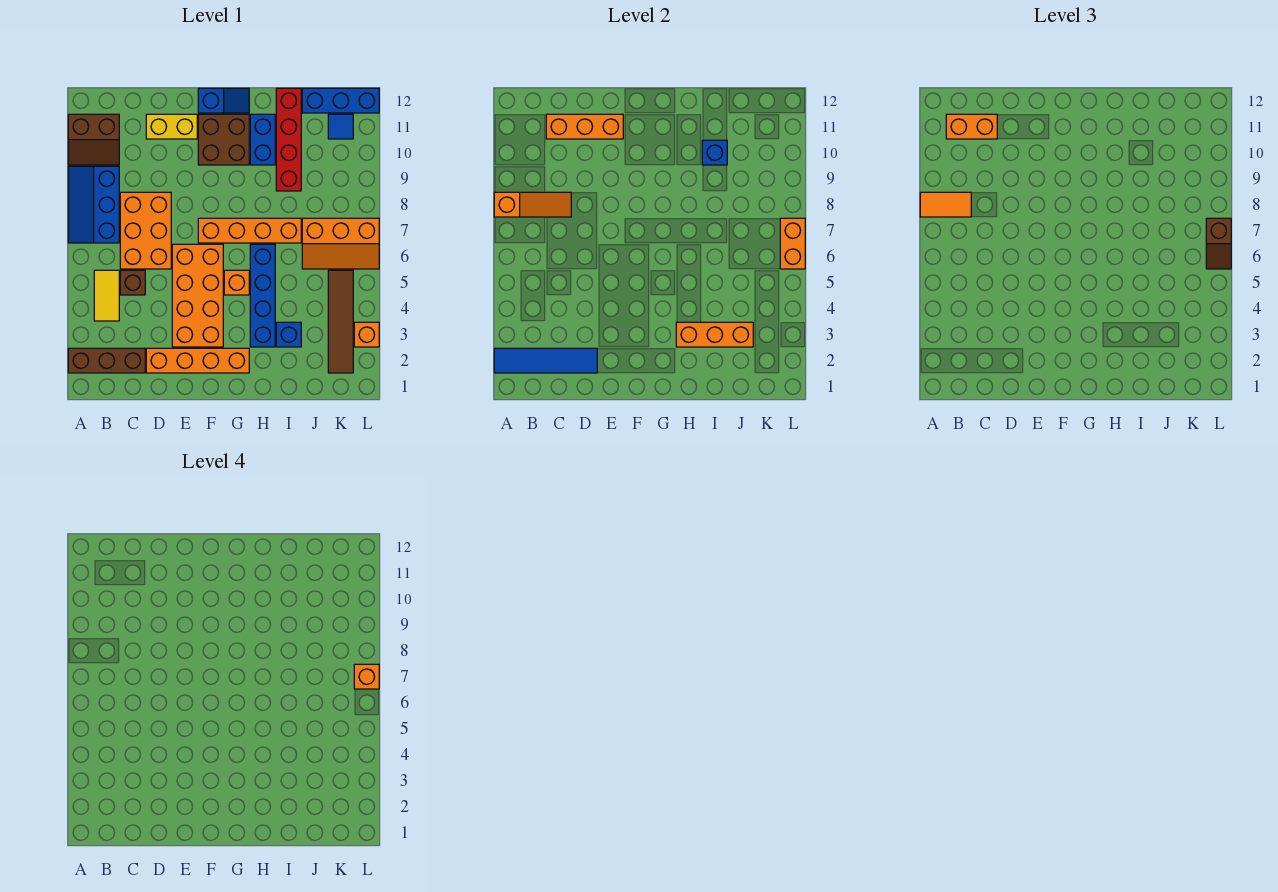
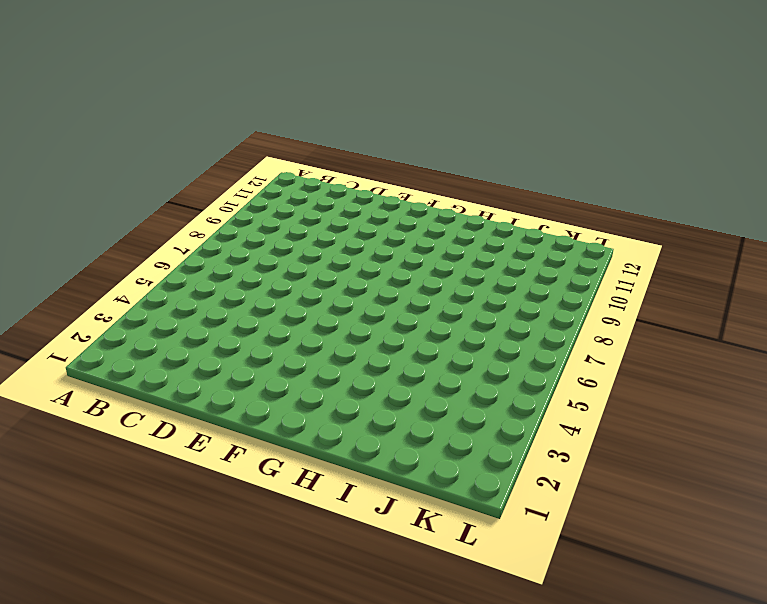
none -> brown brick A2:C2 level 1
none -> blue slope A7:B9 level 1 top B
none -> brown slope A10:B11 level 1 top 11
none -> yellow tile B4:B5 level 1

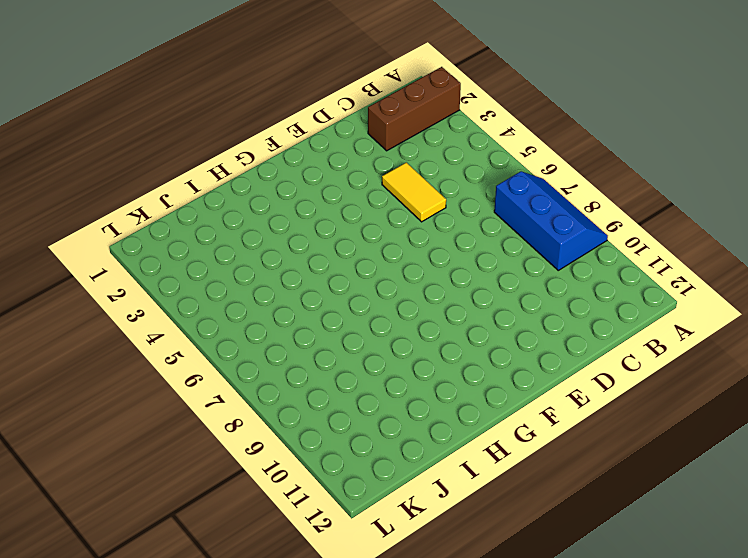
yellow tile D4:D5 level 1 -> yellow tile B4:B5 level 1
none -> brown slope A10:B11 level 1 top 11
none -> brown brick C5 level 1
none -> orange brick C6:D8 level 1
none -> orange brick D2:G2 level 1

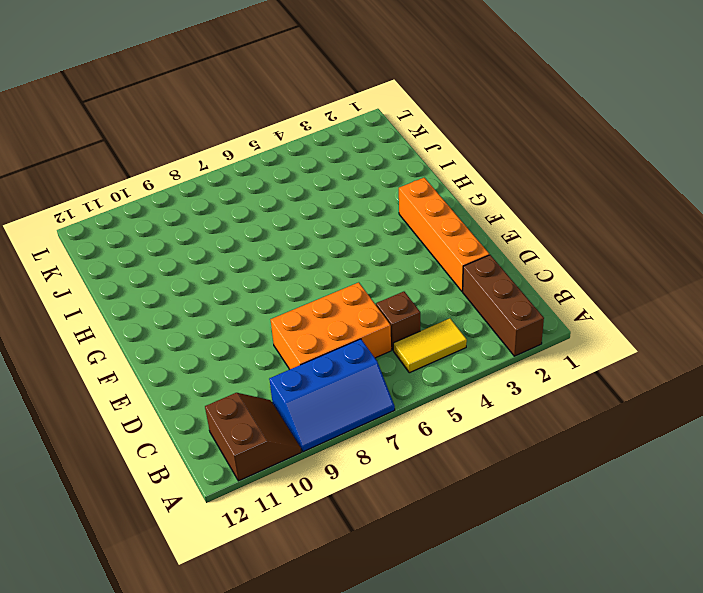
none -> yellow brick D11:E11 level 1
none -> orange brick E3:F6 level 1
none -> orange brick F7:I7 level 1
none -> brown brick F10:G11 level 1

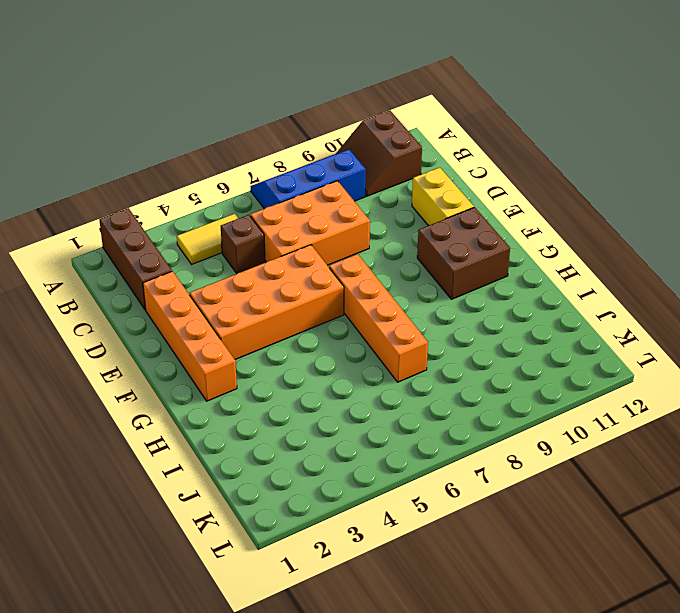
none -> blue slope F12:G12 level 1 top F
none -> orange brick G5 level 1
none -> blue brick H3:H6 level 1
none -> blue brick H10:H11 level 1

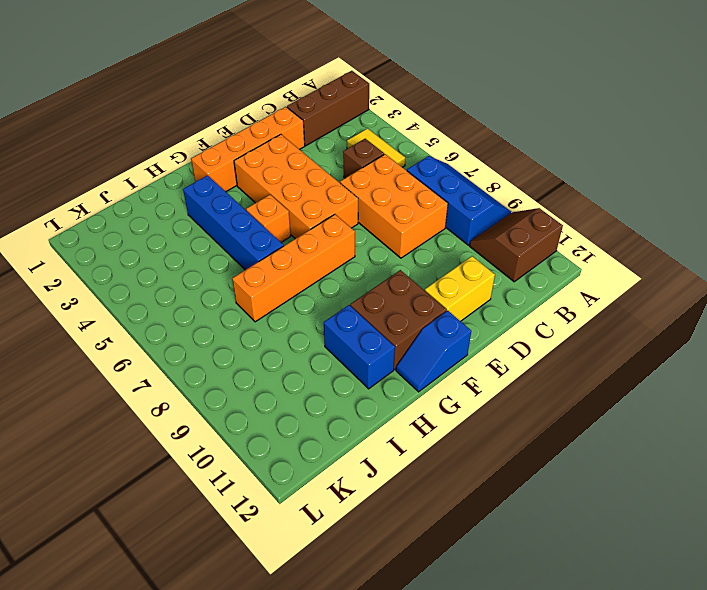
none -> blue brick I3 level 1
none -> red brick I9:I12 level 1
none -> orange slope J6:L7 level 1 top 7
none -> blue brick J12:L12 level 1

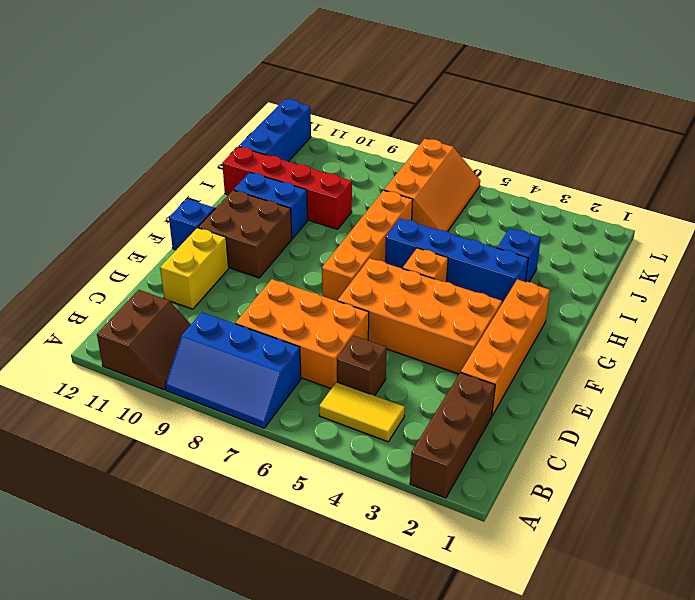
none -> brown tile K2:K5 level 1
none -> blue tile K11 level 1
none -> orange brick L3 level 1
none -> blue tile A2:D2 level 2

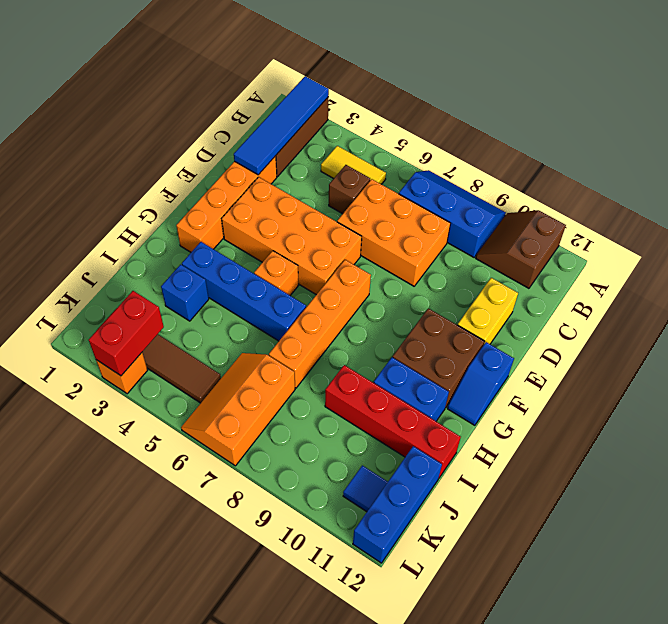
red brick K3:L3 level 2 -> none
none -> orange slope A8:C8 level 2 top A
none -> orange brick C11:E11 level 2
none -> orange brick H3:J3 level 2
none -> blue brick I10 level 2

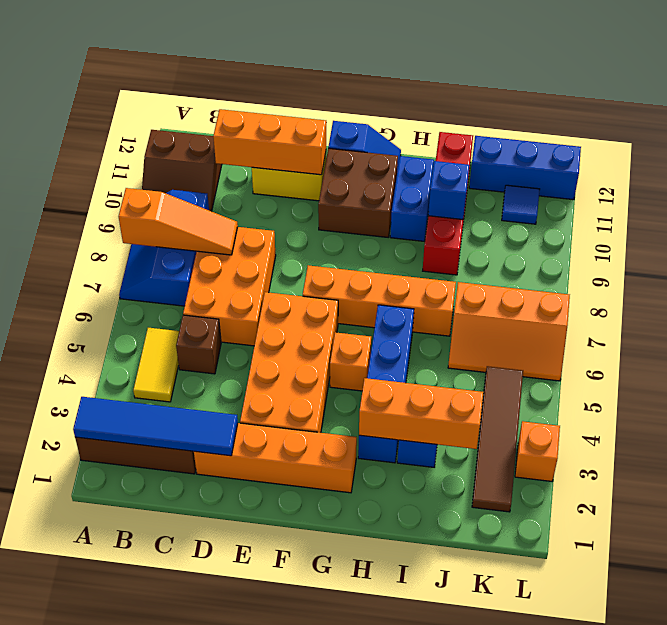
none -> orange brick L6:L7 level 2
none -> orange tile A8:B8 level 3
none -> orange brick B11:C11 level 3
none -> brown slope L6:L7 level 3 top 7

